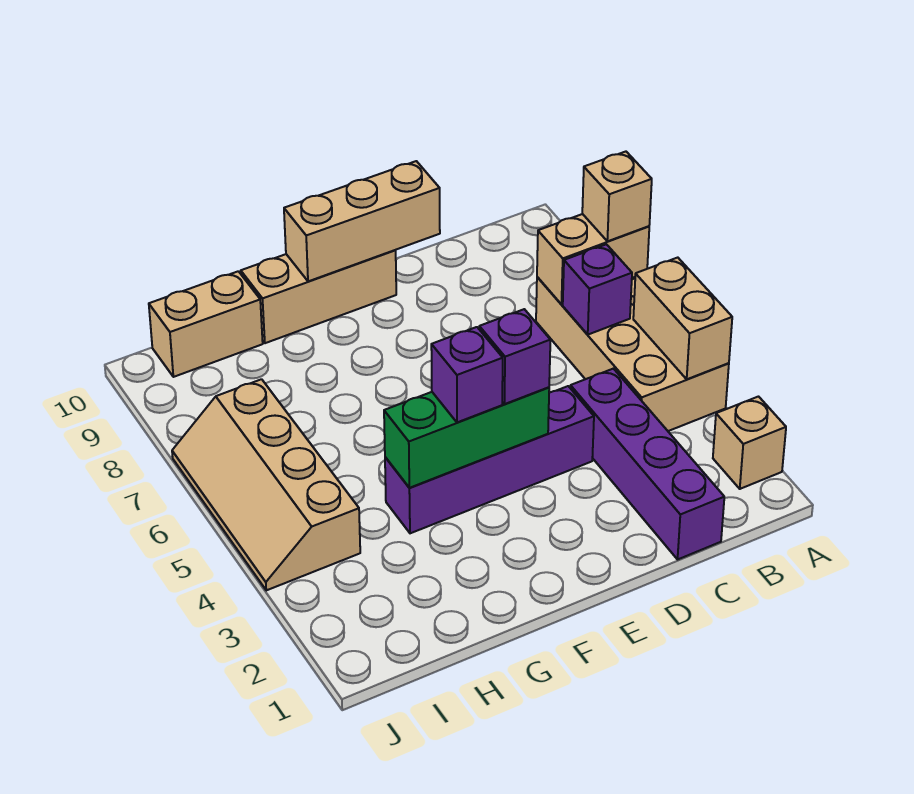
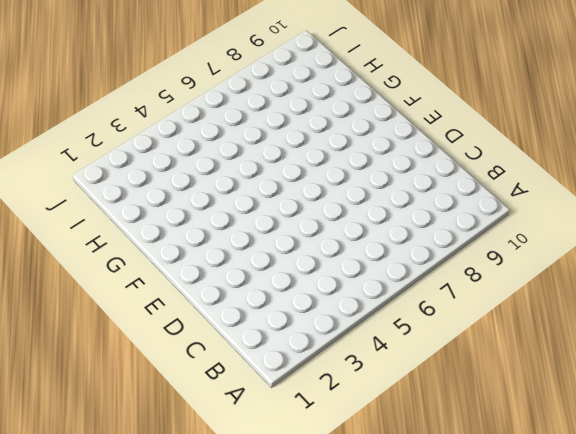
none -> tan brick A2 level 1
none -> tan brick A4:B7 level 1
none -> purple brick C1:C4 level 1

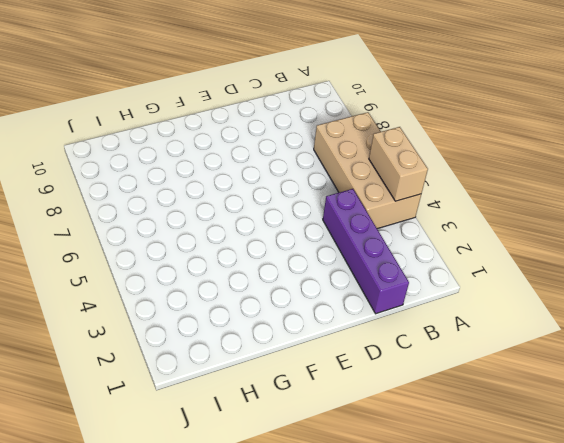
none -> tan brick A2 level 1
none -> purple brick D4:G4 level 1
none -> tan brick E10:G10 level 1

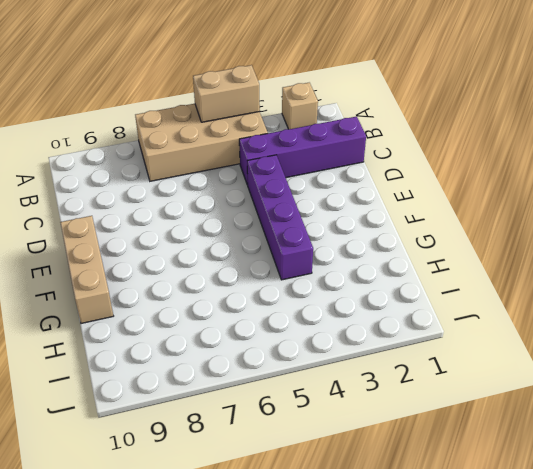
none -> tan brick H10:I10 level 1
none -> tan slope I4:J7 level 1 top I
none -> tan brick A7:B7 level 2

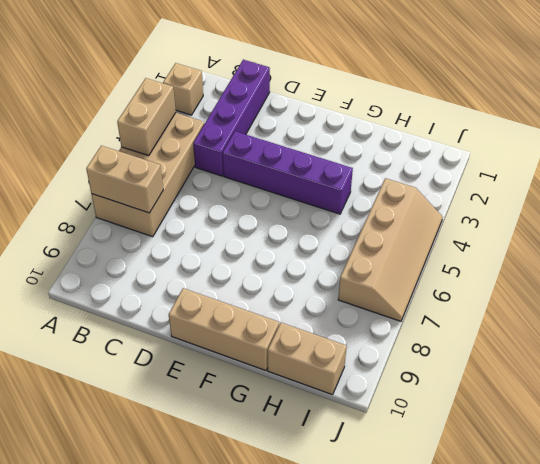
none -> purple brick B6 level 2
none -> tan brick D10:F10 level 2
none -> green brick E4:G4 level 2

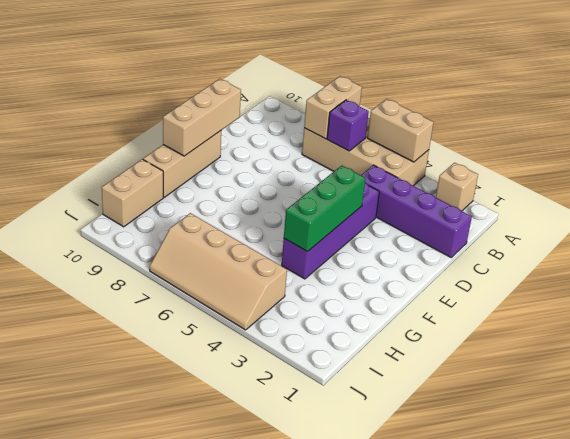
none -> tan brick A7 level 3
none -> purple brick E4 level 3
none -> purple brick F4 level 3

